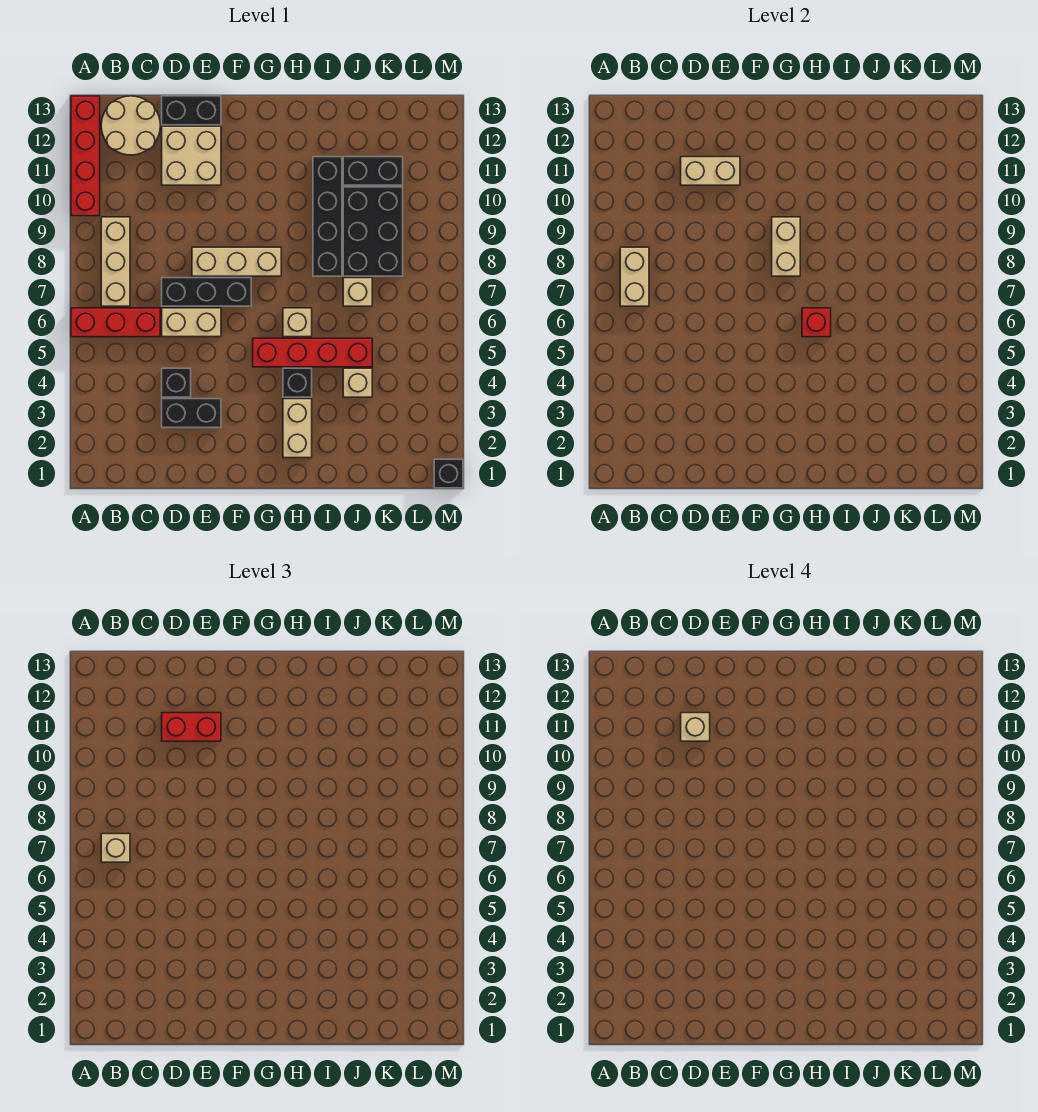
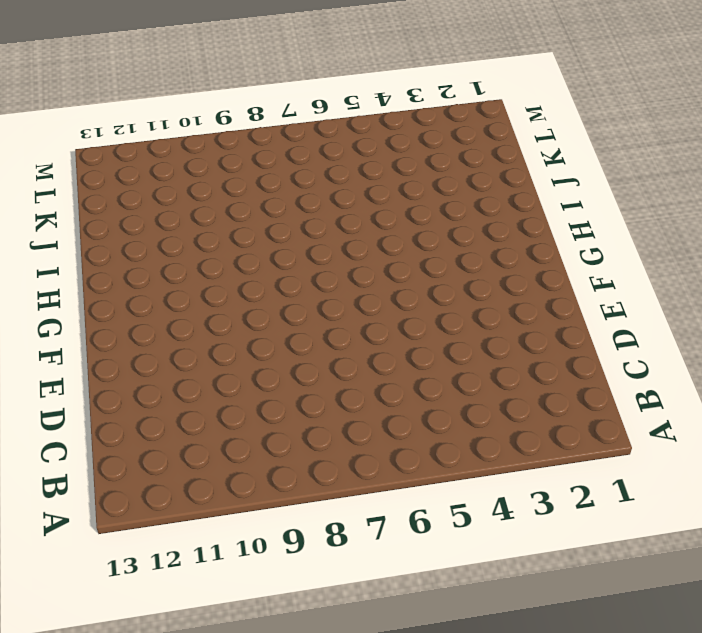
none -> red brick A6:C6 level 1
none -> red brick A10:A13 level 1
none -> tan brick B7:B9 level 1

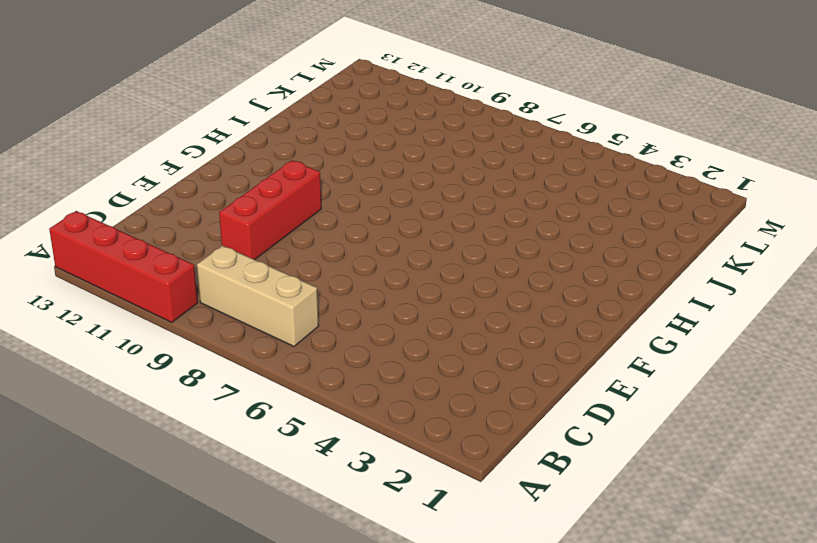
red brick D10:F10 level 1 -> red brick A6:C6 level 1
none -> tan round brick B12:C13 level 1
none -> black brick D3:E3 level 1
none -> black brick D4 level 1

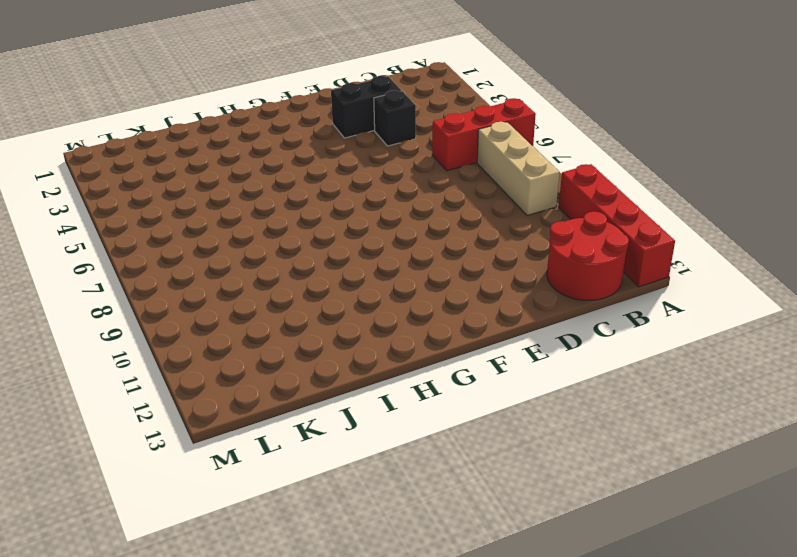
red round brick B12:C13 level 1 -> tan round brick B12:C13 level 1
none -> tan brick D6:E6 level 1
none -> black brick D7:F7 level 1
none -> tan brick D11:E12 level 1

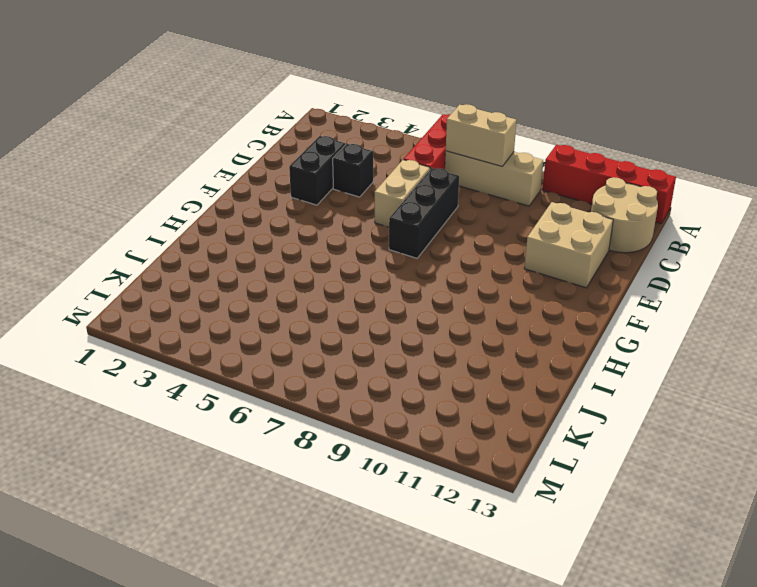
none -> black brick D13:E13 level 1
none -> tan brick E8:G8 level 1
none -> red brick G5:J5 level 1

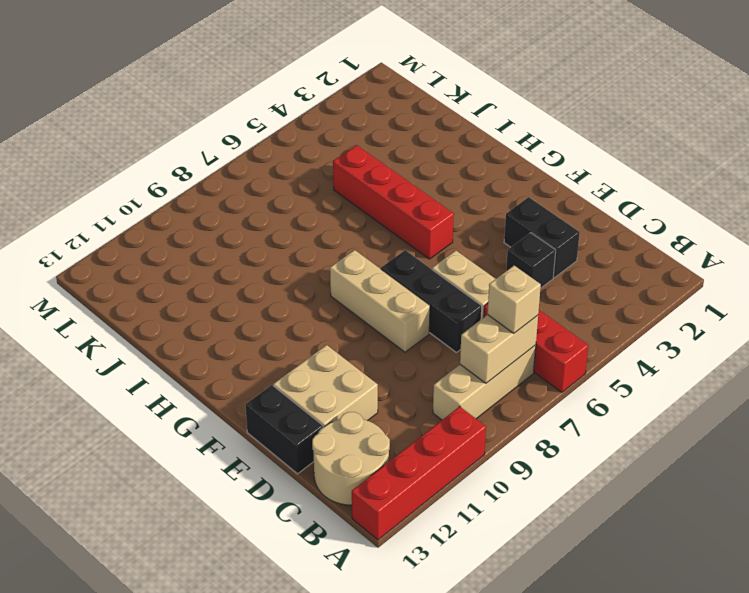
none -> tan brick H2:H3 level 1
none -> black brick H4 level 1
none -> tan brick H6 level 1

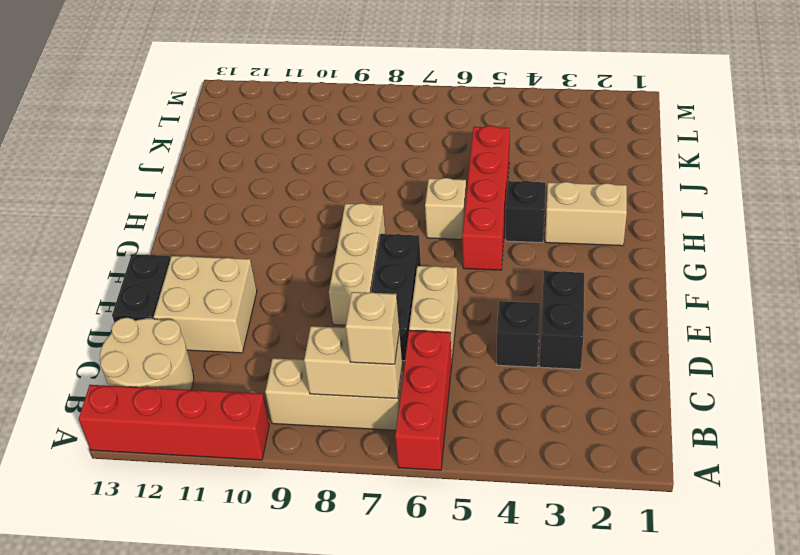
none -> black brick I8:I11 level 1
none -> tan brick J4 level 1
none -> tan brick J7 level 1

